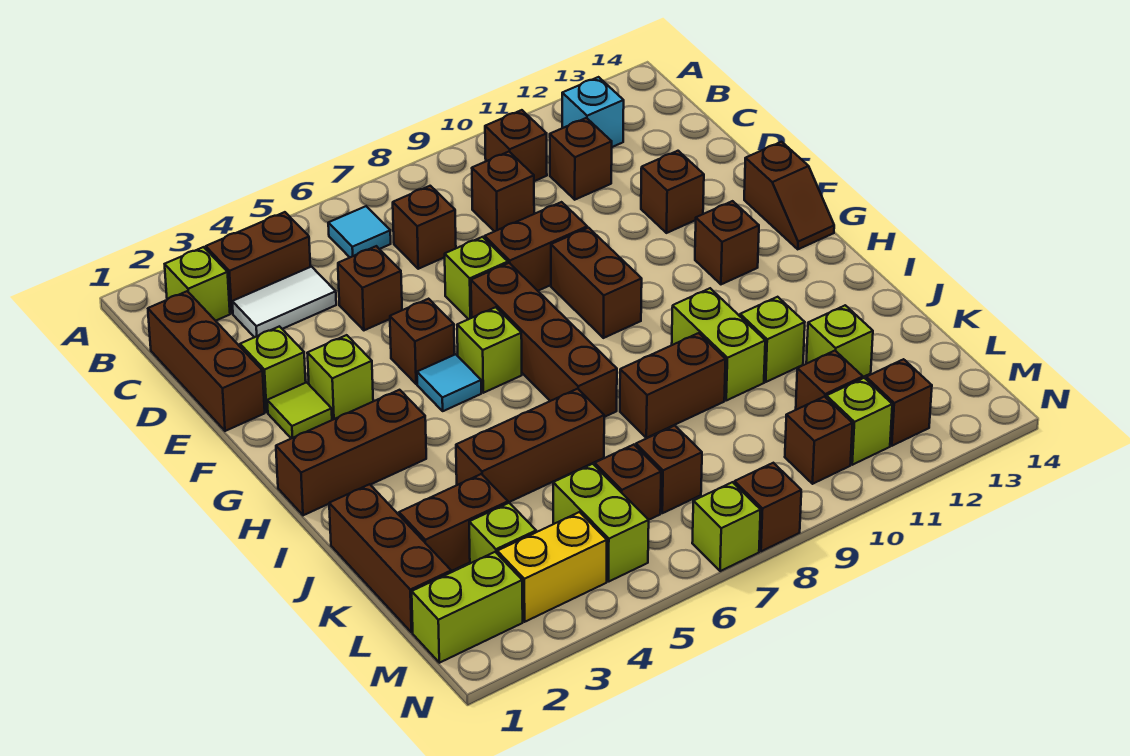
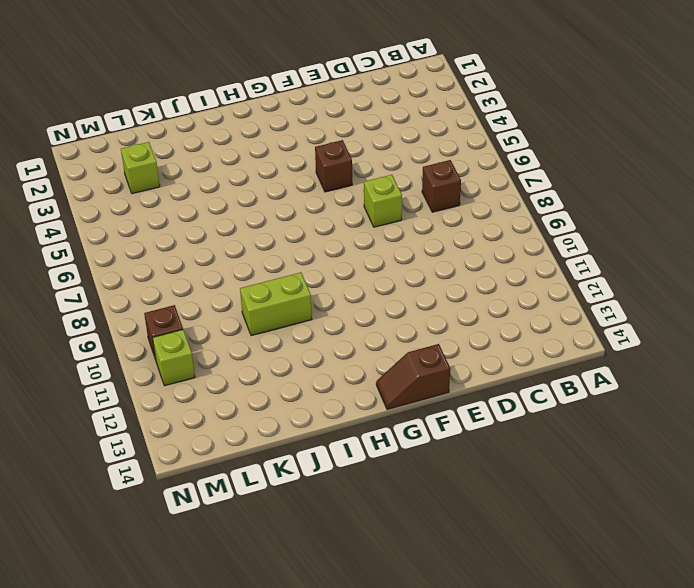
none -> lime brick B2 level 1
none -> brown brick B3:B4 level 1
none -> cyan tile B6 level 1
none -> brown brick B10 level 1

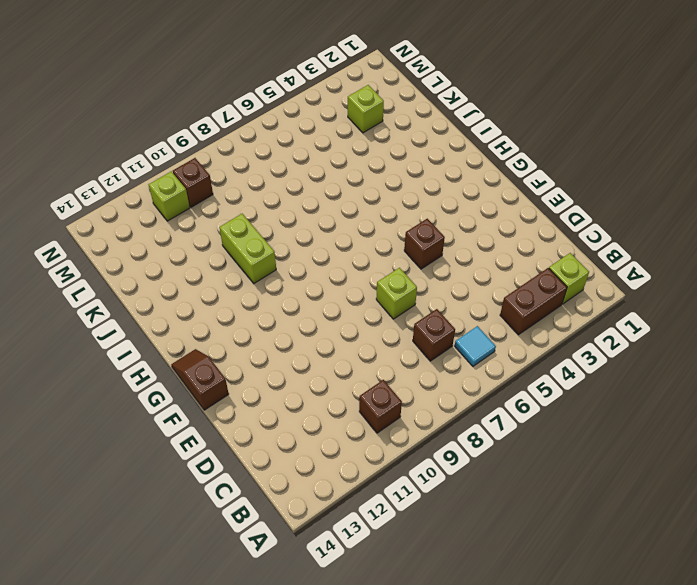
none -> cyan brick B12 level 1
none -> brown brick C1:E1 level 1
none -> white tile C3:C4 level 1
none -> brown brick C9 level 1

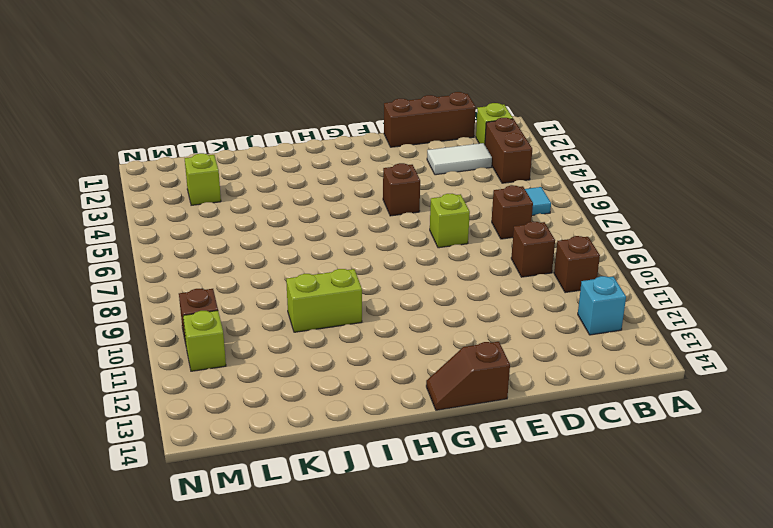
white tile C3:D3 level 1 -> white tile C3:C4 level 1
none -> brown brick C11 level 1
none -> brown brick D5 level 1
none -> lime brick E2 level 1
none -> brown brick E8:E9 level 1

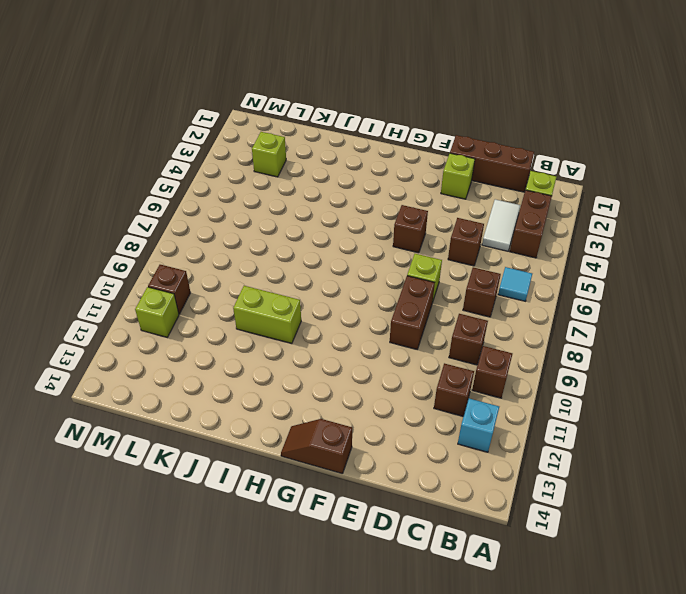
none -> brown brick E12 level 1
none -> lime tile F2 level 1
none -> lime brick F3 level 1
none -> brown brick F7:I7 level 1

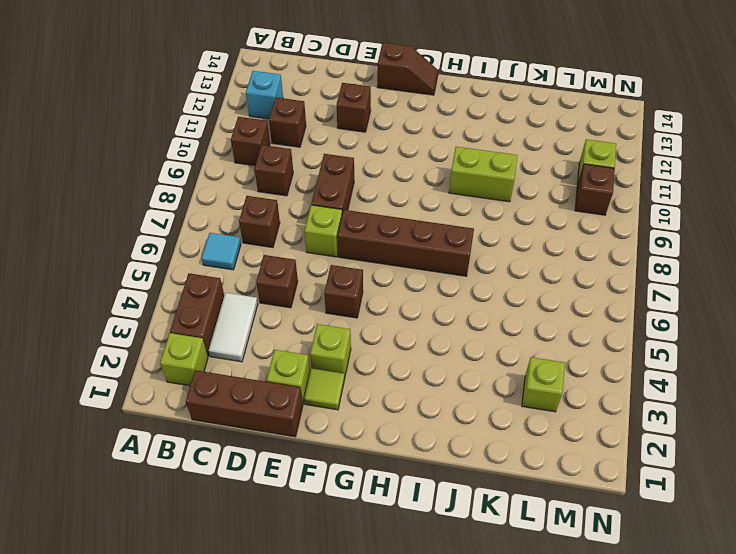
none -> brown brick F9:G9 level 1
none -> cyan tile G5 level 1
none -> lime brick G6 level 1
none -> brown brick G12 level 1

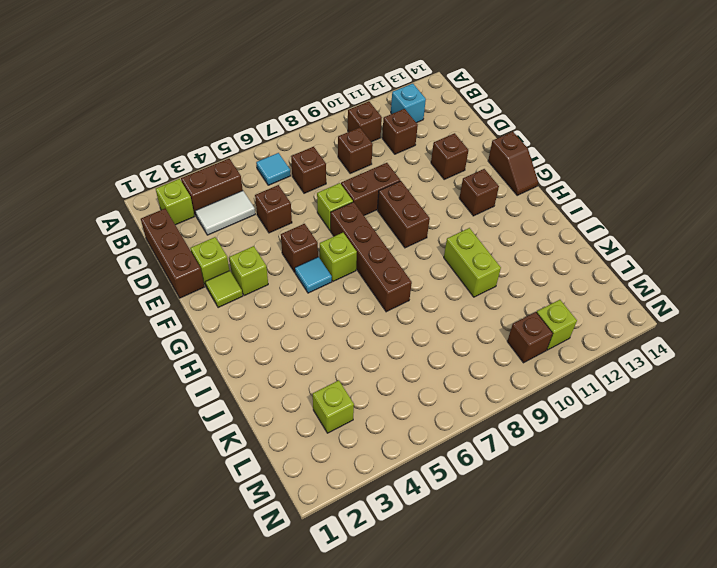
none -> brown brick H1:H3 level 1
none -> brown brick J1:L1 level 1
none -> brown brick J4:J6 level 1
none -> brown brick J8:J9 level 1

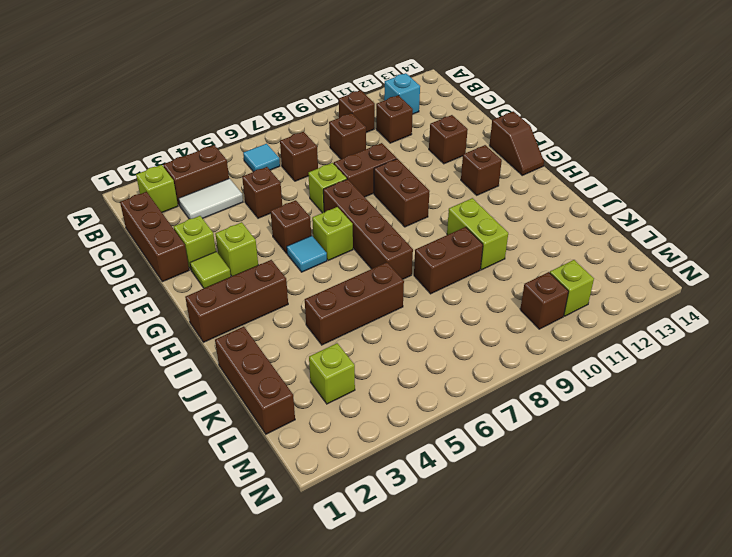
none -> lime brick J11 level 1
none -> brown brick K2:K3 level 1
none -> lime brick K12 level 1
none -> lime brick L5:M5 level 1

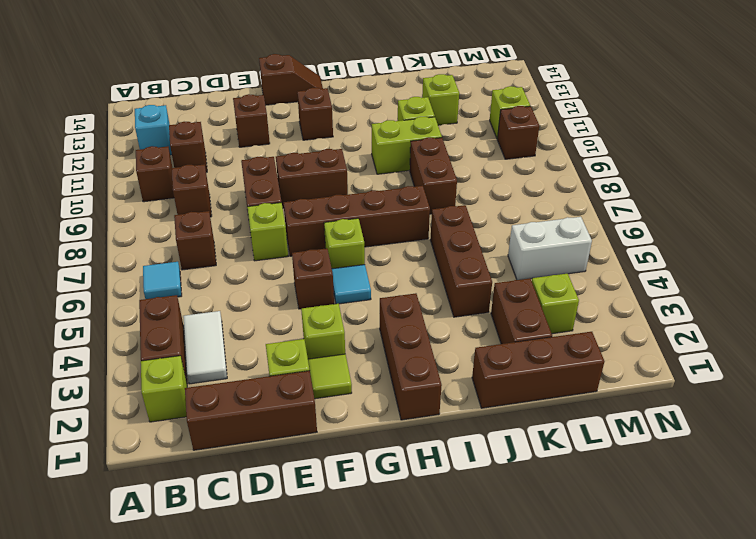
white brick L5:M5 level 1 -> lime brick L5:M5 level 1
none -> brown brick D5 level 1
none -> brown brick L6 level 1
none -> brown brick L7 level 1
none -> brown brick L11 level 1

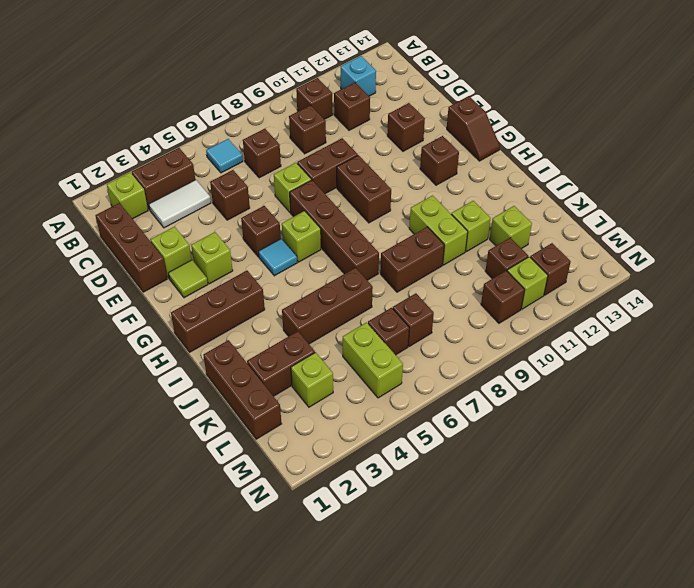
none -> lime brick M1:M2 level 1
none -> yellow brick M3:M4 level 1
none -> lime brick N7 level 1
none -> brown brick N8 level 1

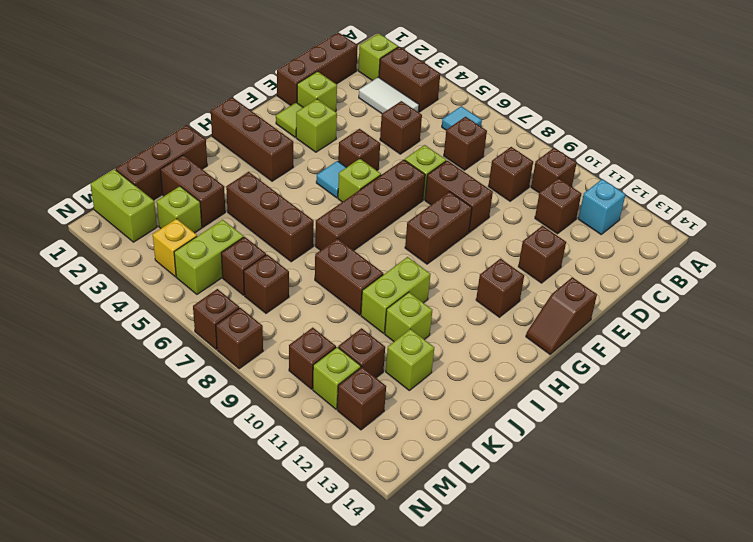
yellow brick M4 level 1 -> yellow brick M3:M4 level 1
brown brick N7 level 1 -> lime brick N7 level 1

